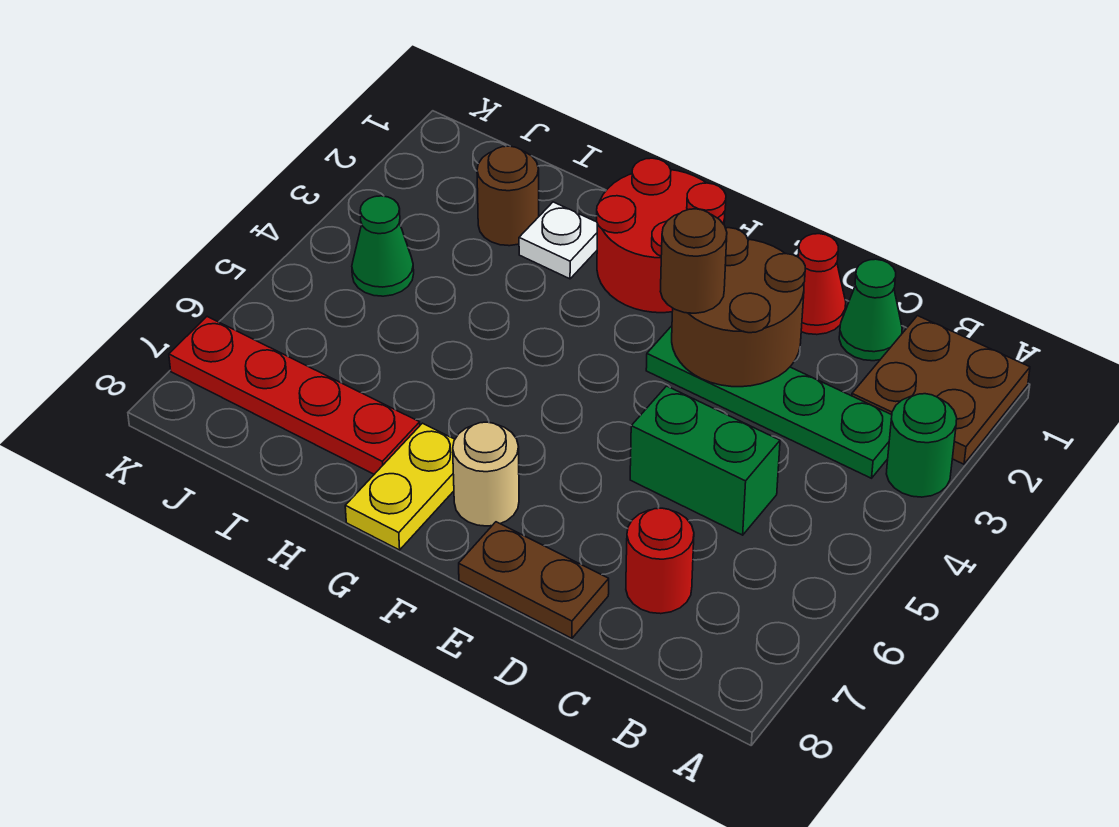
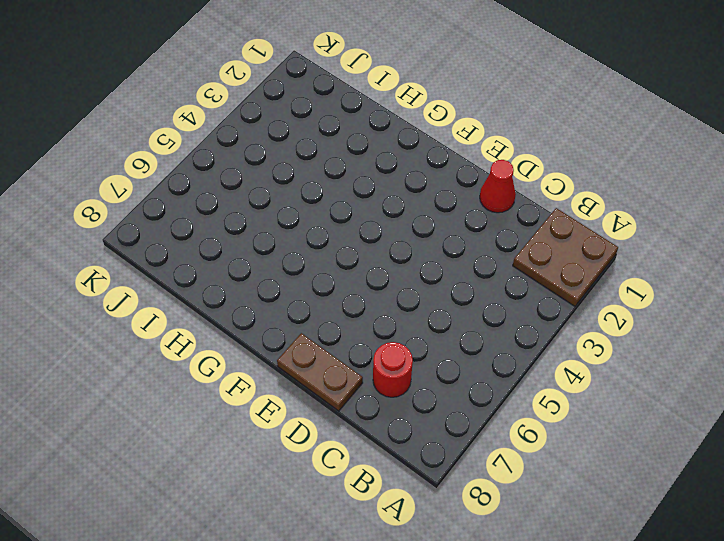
none -> green round brick A3 level 1
none -> green plate B3:E3 level 1
none -> green cone C1 level 1

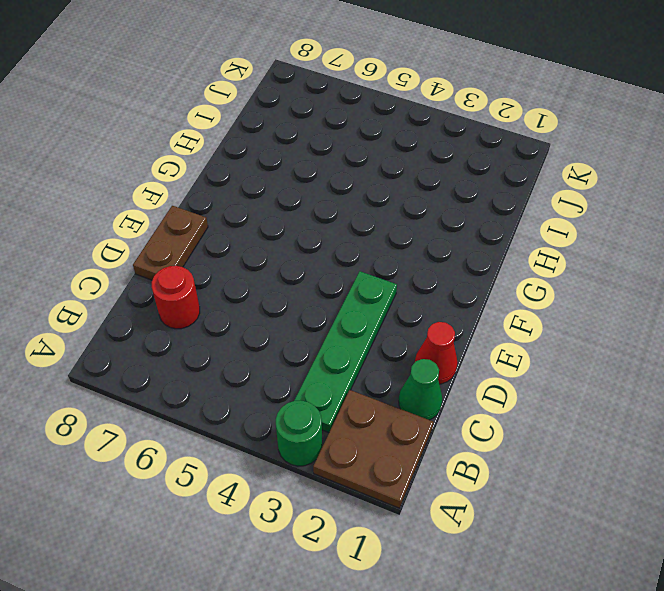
none -> green brick C5:D5 level 1
none -> red round brick F1:G2 level 1
none -> tan round brick F7 level 1

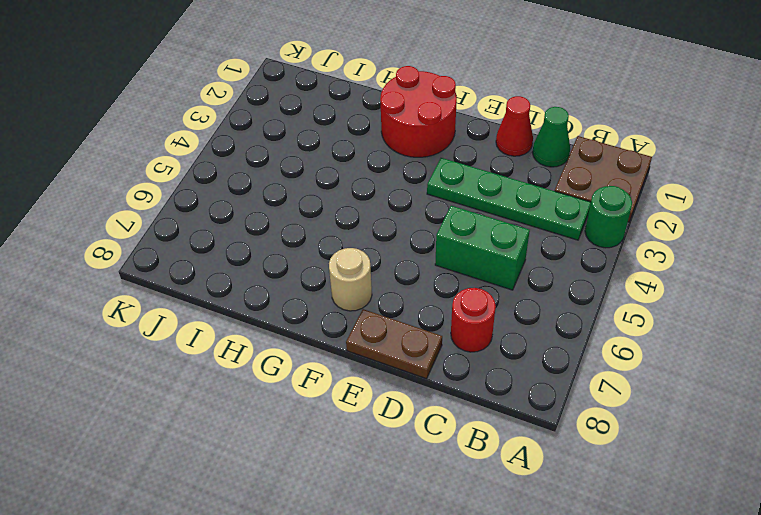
none -> yellow plate G7:G8 level 1
none -> white plate H2 level 1
none -> red plate H7:K7 level 1

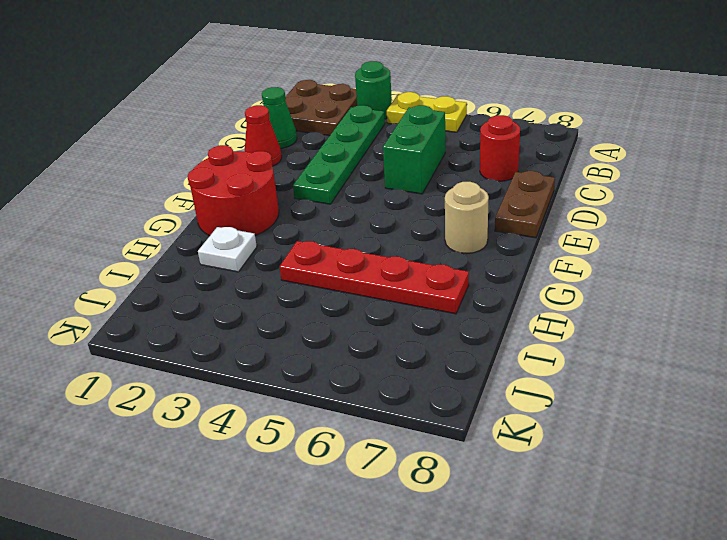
yellow plate A4:A5 level 1 -> yellow plate G7:G8 level 1
red plate H4:H7 level 1 -> red plate H7:K7 level 1
none -> brown round brick I2 level 1
none -> green cone J4 level 1
none -> brown round brick D2:E3 level 2

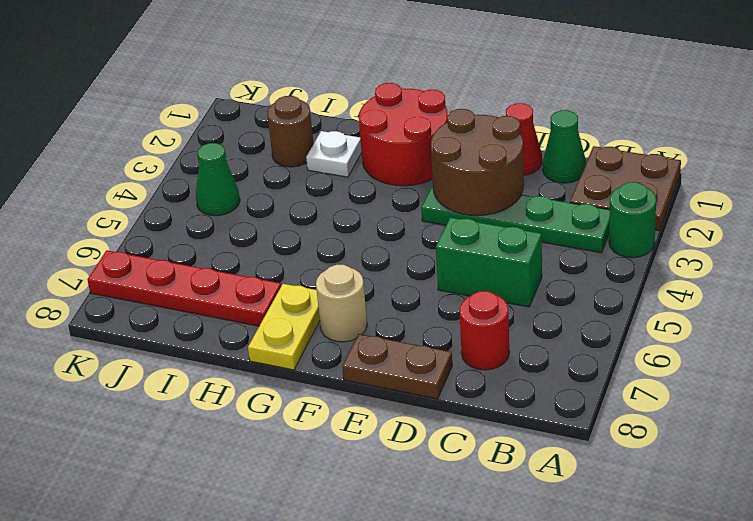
none -> brown round brick E3 level 3

